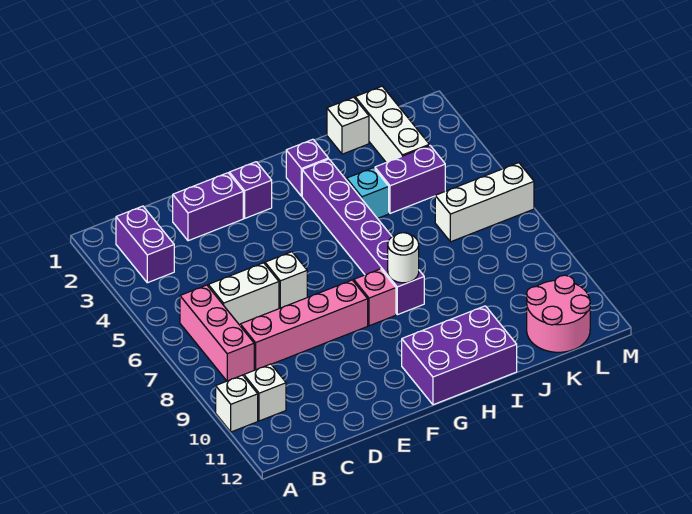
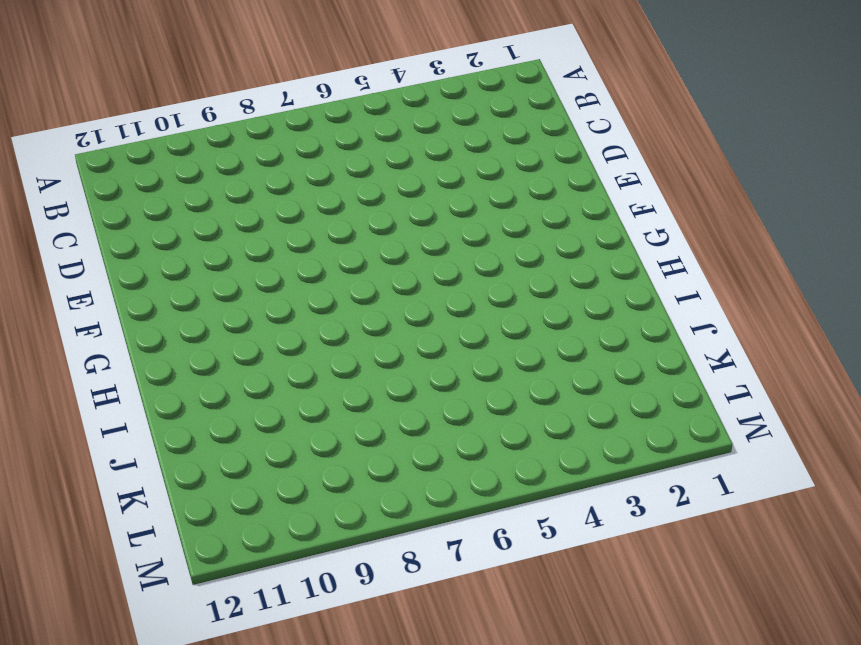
none -> white brick A10 level 1
none -> purple brick B2:B3 level 1
none -> pink brick B6:B8 level 1

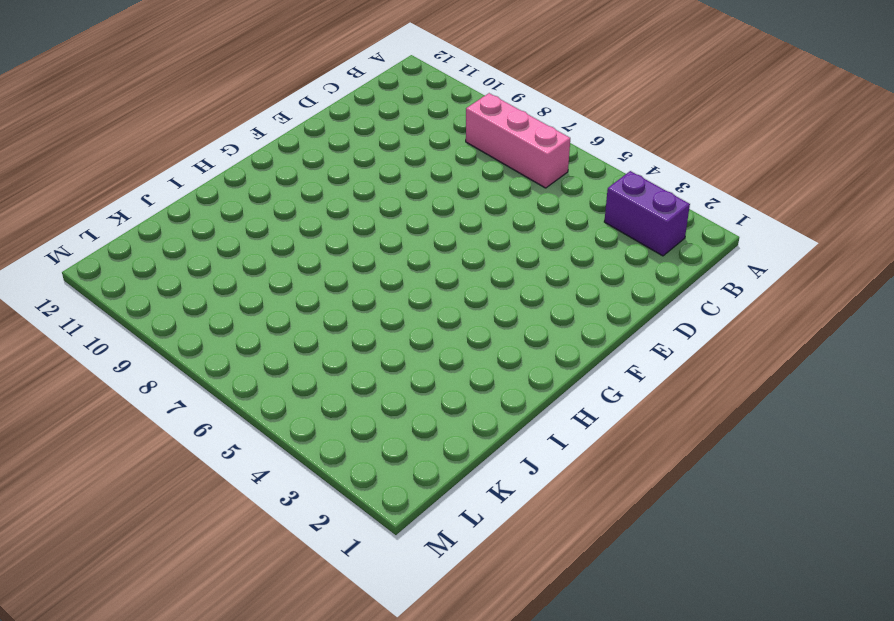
none -> white brick A10 level 1
none -> white brick B10 level 1
none -> white brick C6:D6 level 1

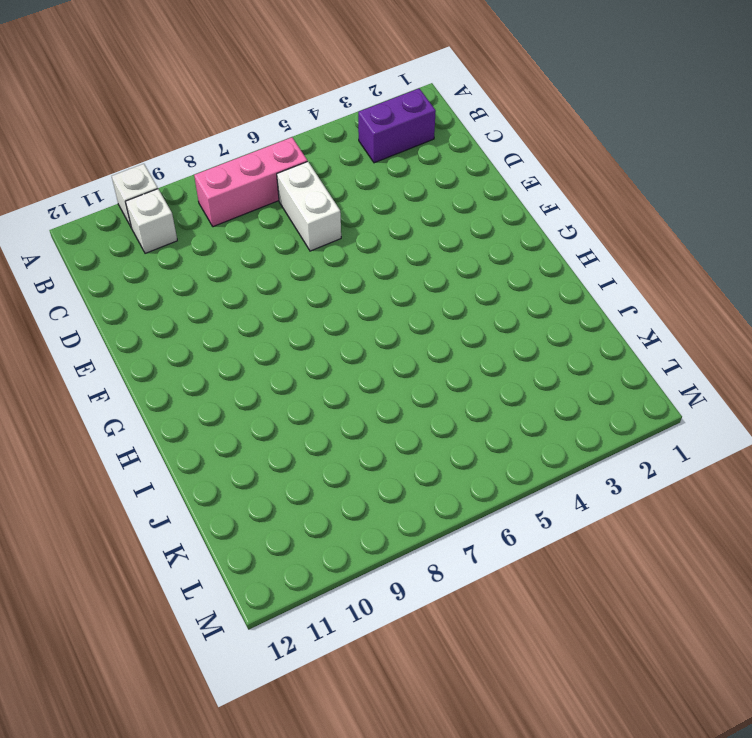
none -> pink brick C8:F8 level 1
none -> purple brick D2:E2 level 1
none -> white brick E6 level 1

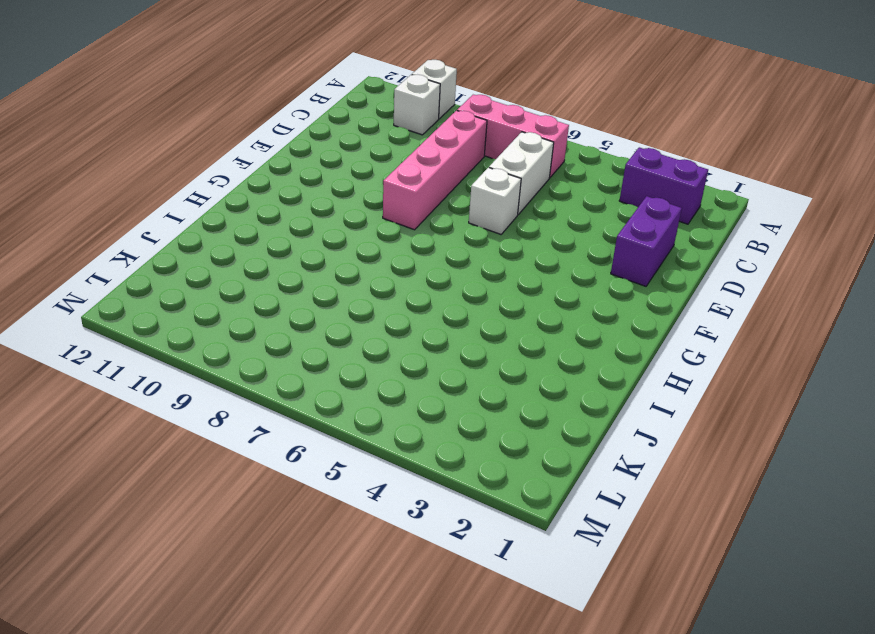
none -> purple brick F2 level 1
none -> pink brick G8 level 1
none -> purple brick G11:I12 level 1

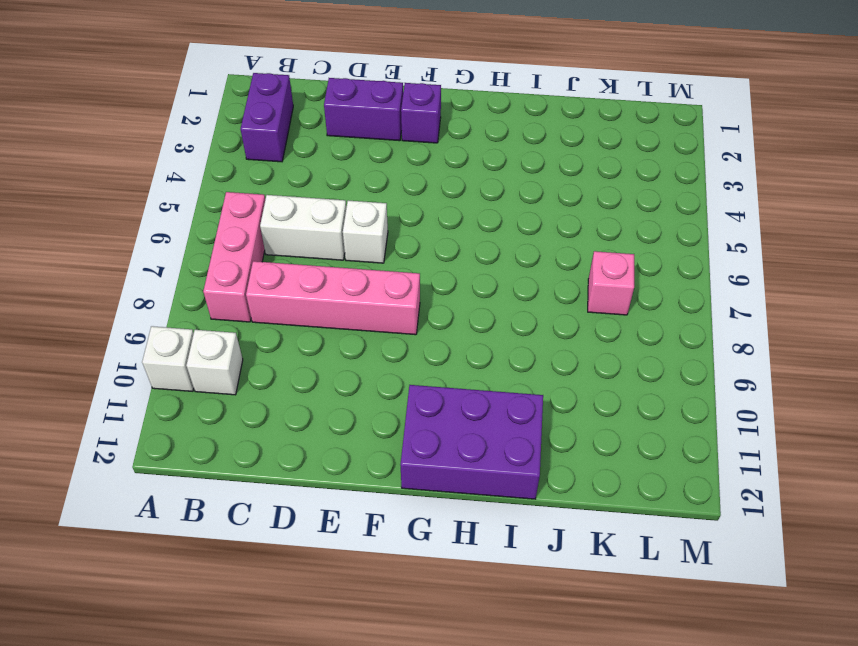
pink brick K7 level 1 -> pink brick G8 level 1
none -> purple brick H2 level 1
none -> purple brick H3:H8 level 1
none -> cyan brick I4 level 1

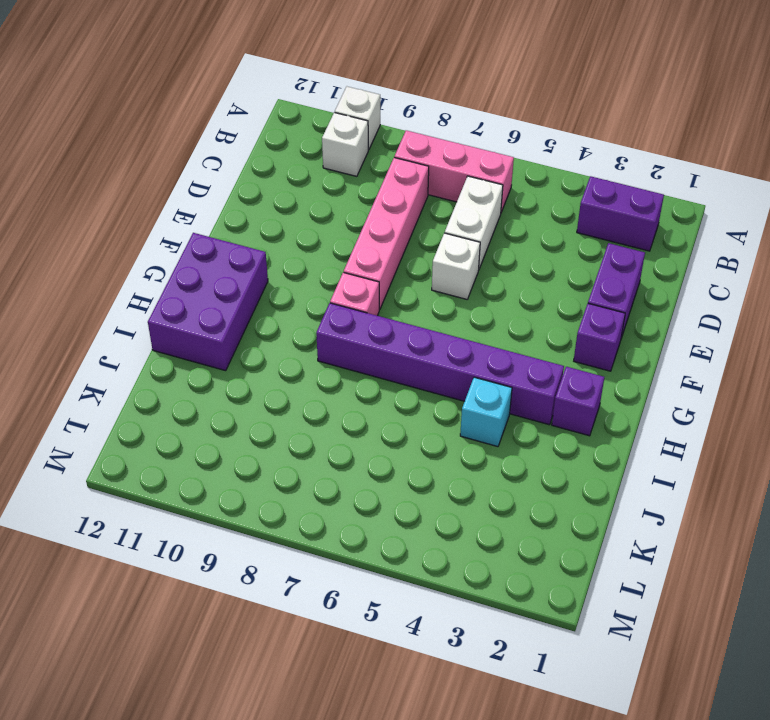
none -> white brick J1 level 1
none -> purple brick J4:K4 level 1
none -> white brick K1:K3 level 1

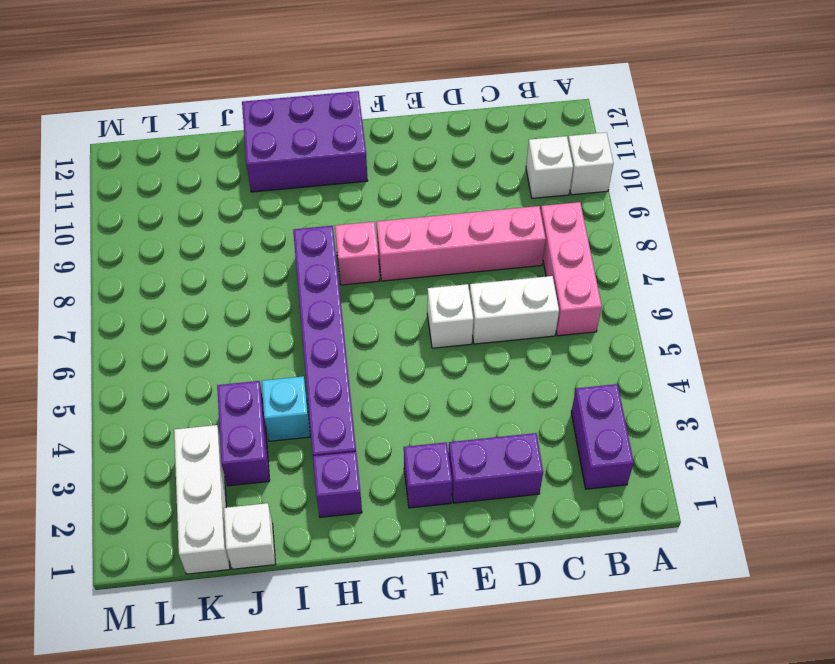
purple brick J3:J4 level 1 -> purple brick J4:K4 level 1
none -> white brick K6:M6 level 1
none -> pink round brick K11:L12 level 1
none -> white round brick H8 level 2

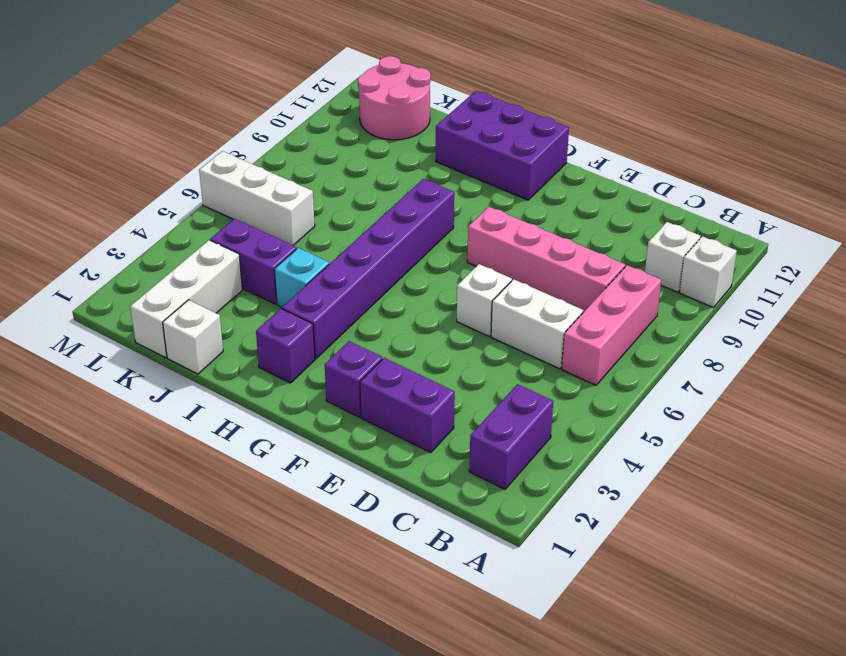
none -> pink brick G8 level 1
none -> white round brick H8 level 2

